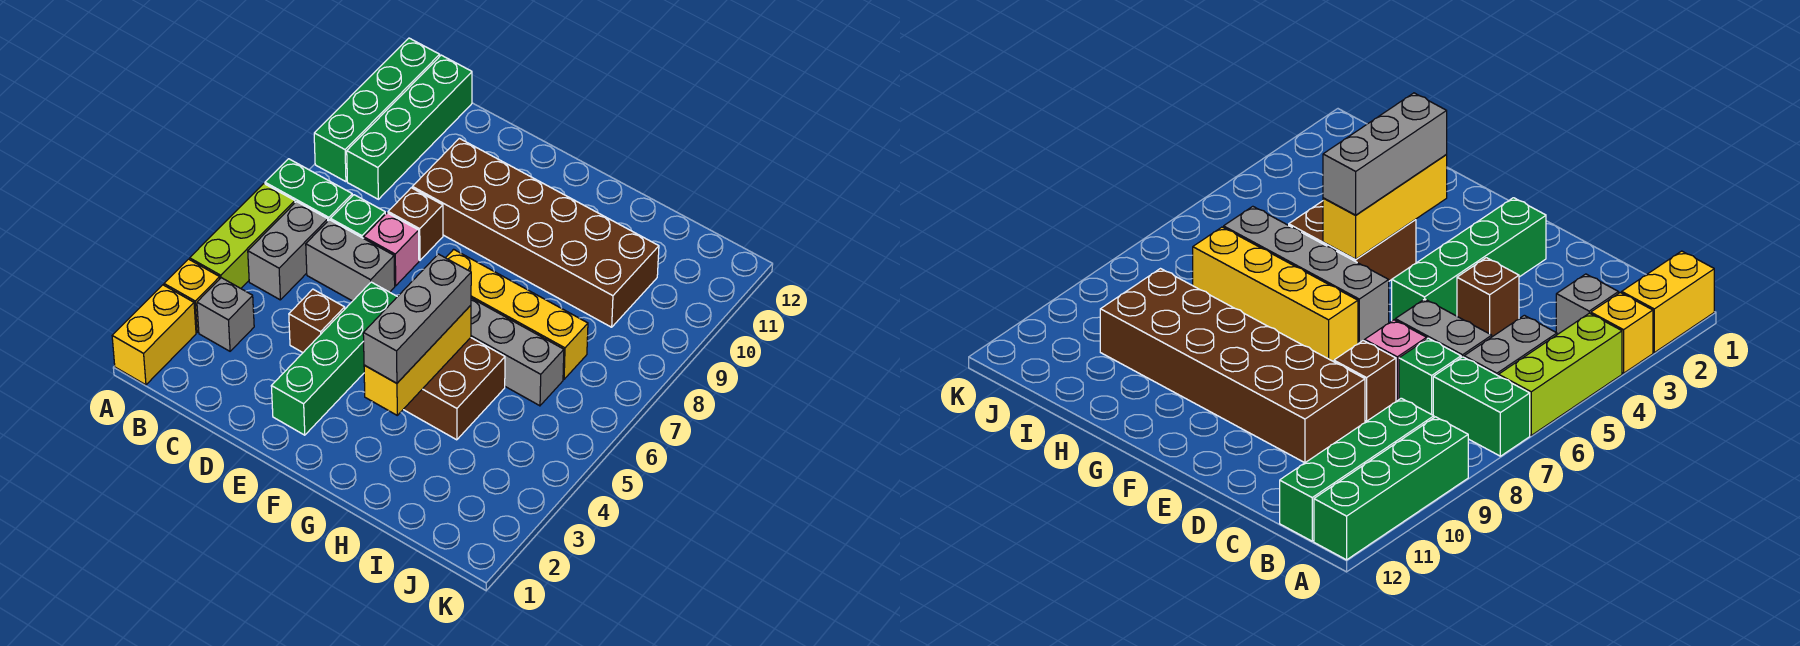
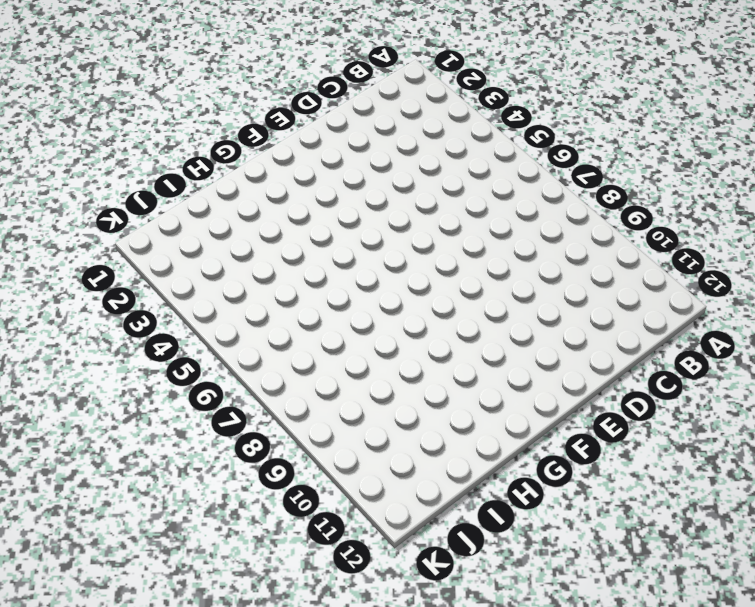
none -> yellow brick A1:A2 level 1
none -> yellow brick A3 level 1
none -> lime brick A4:A6 level 1

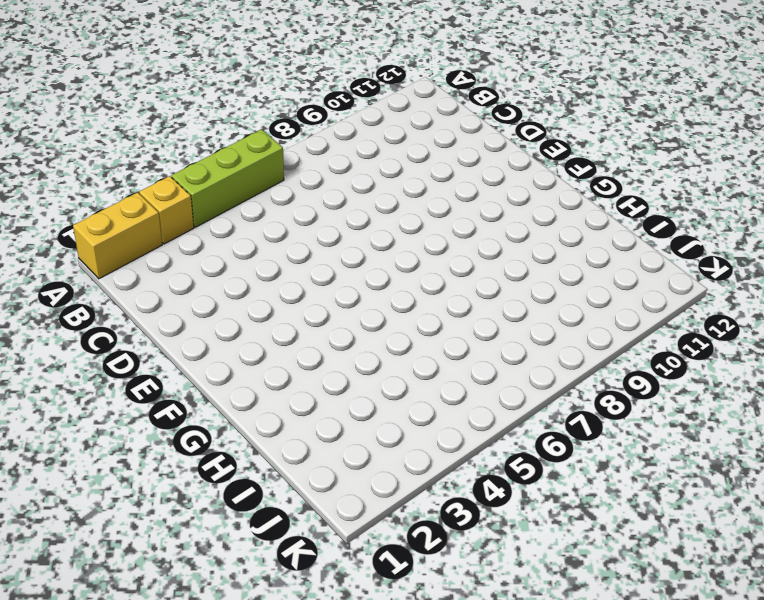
none -> green brick A7:B7 level 1
none -> green brick A9:A12 level 1
none -> grey brick B3 level 1

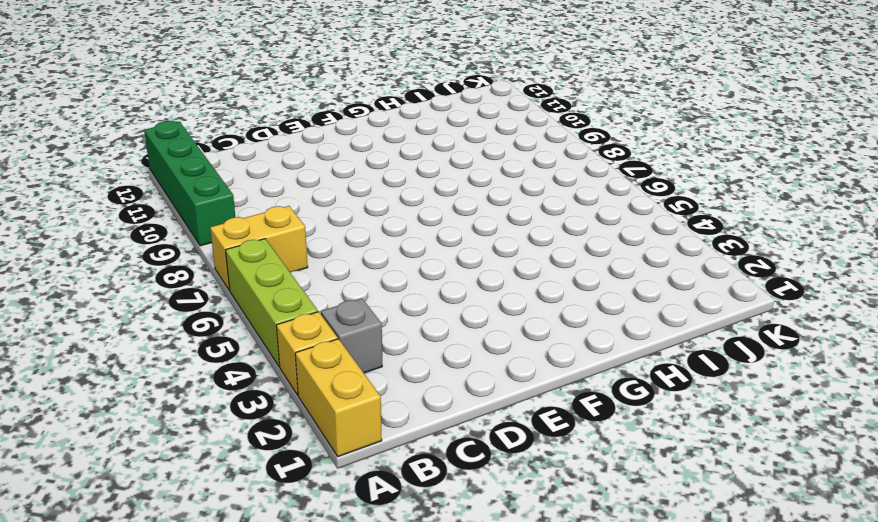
yellow brick A7:B7 level 1 -> green brick A7:B7 level 1
none -> grey brick B5:B6 level 1
none -> green brick B9:B12 level 1
none -> grey brick C6:D6 level 1

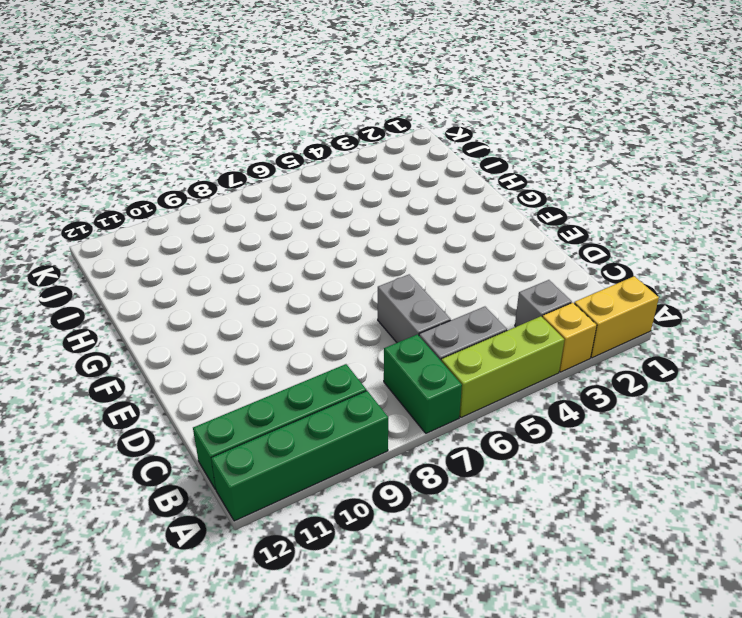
none -> green brick C7 level 1
none -> brown brick D4 level 1
none -> pink brick D7 level 1

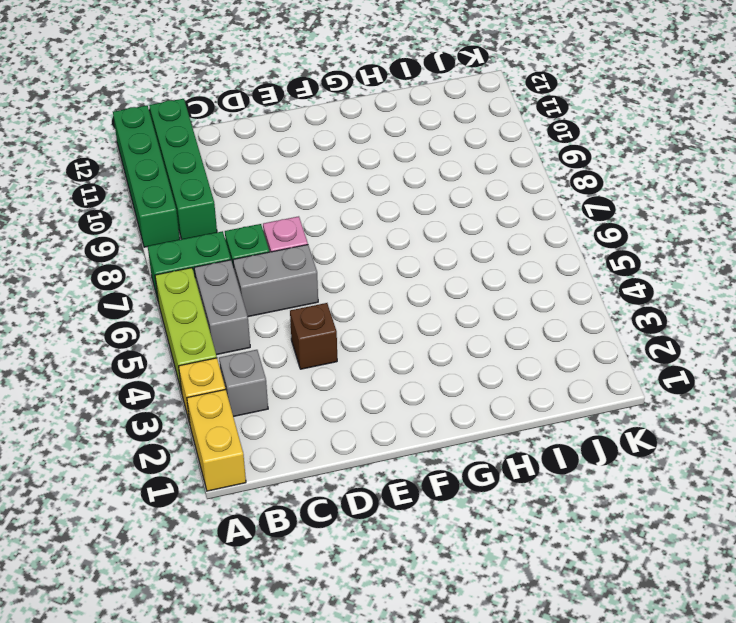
none -> brown brick D8 level 1
none -> brown brick D9:I10 level 1
none -> green brick E2:E5 level 1

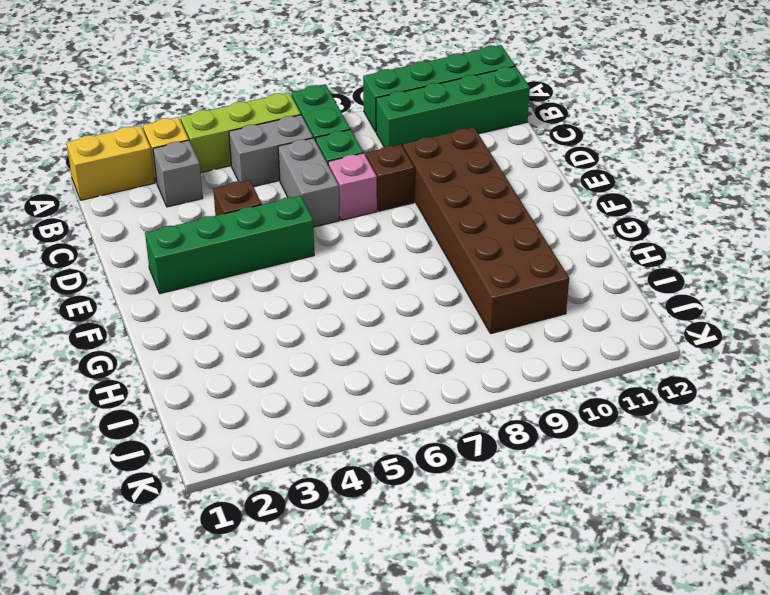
none -> grey brick F6:I6 level 1
none -> yellow brick F7:I7 level 1
none -> brown brick G4:H5 level 1

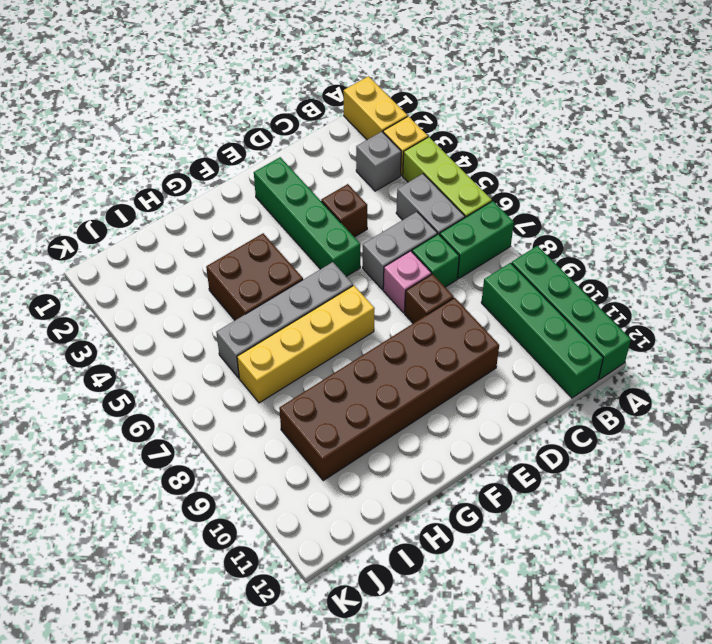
none -> yellow brick G3:G5 level 2
none -> grey brick G3:G5 level 3

